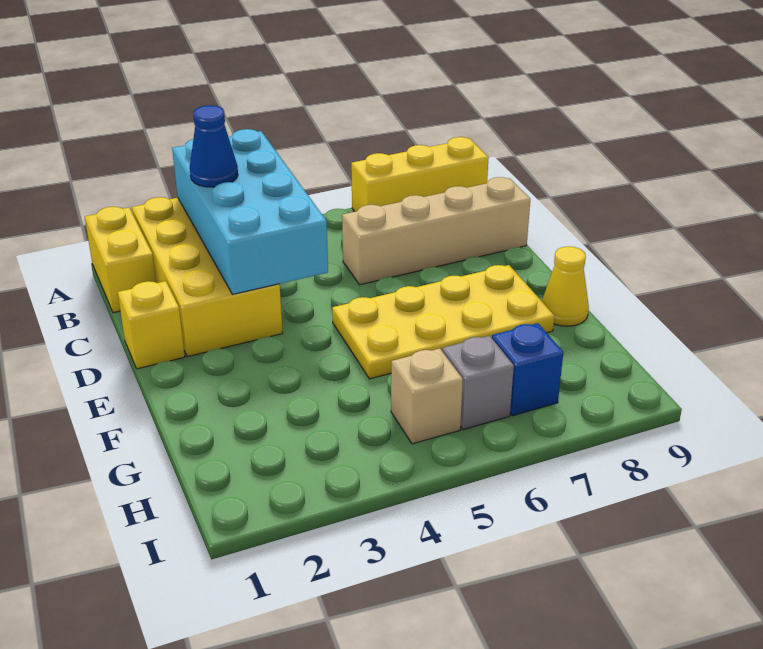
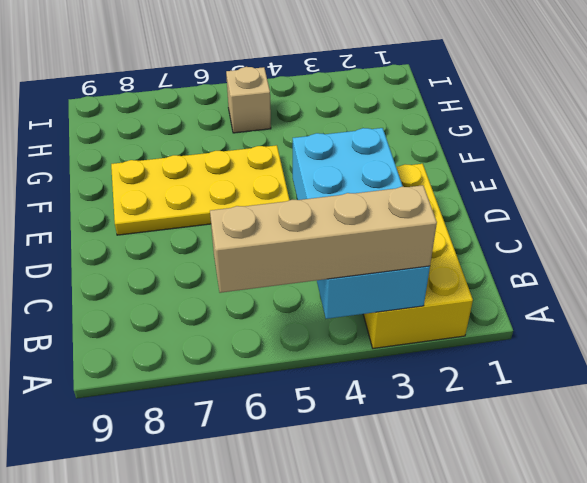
tan brick A3:A6 level 3 -> tan brick C6:C9 level 1
none -> yellow brick A1:B1 level 1
none -> yellow brick A7:A9 level 1
none -> yellow brick D1 level 1

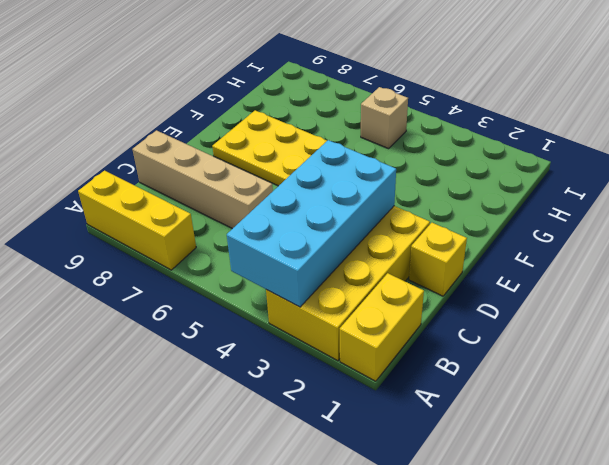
none -> yellow cone F9 level 1
none -> grey brick H6 level 1
none -> blue brick H7 level 1

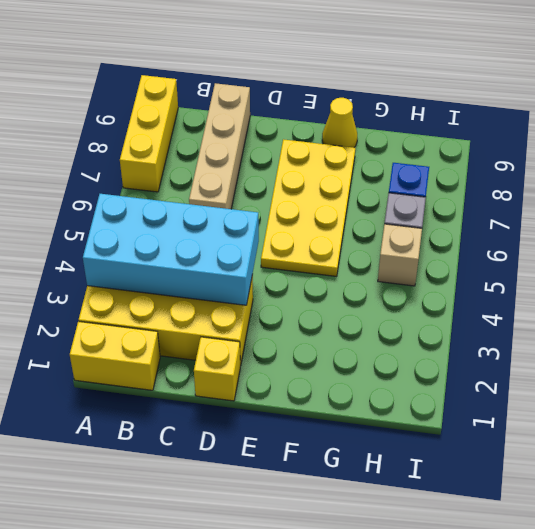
none -> blue cone B3 level 3

